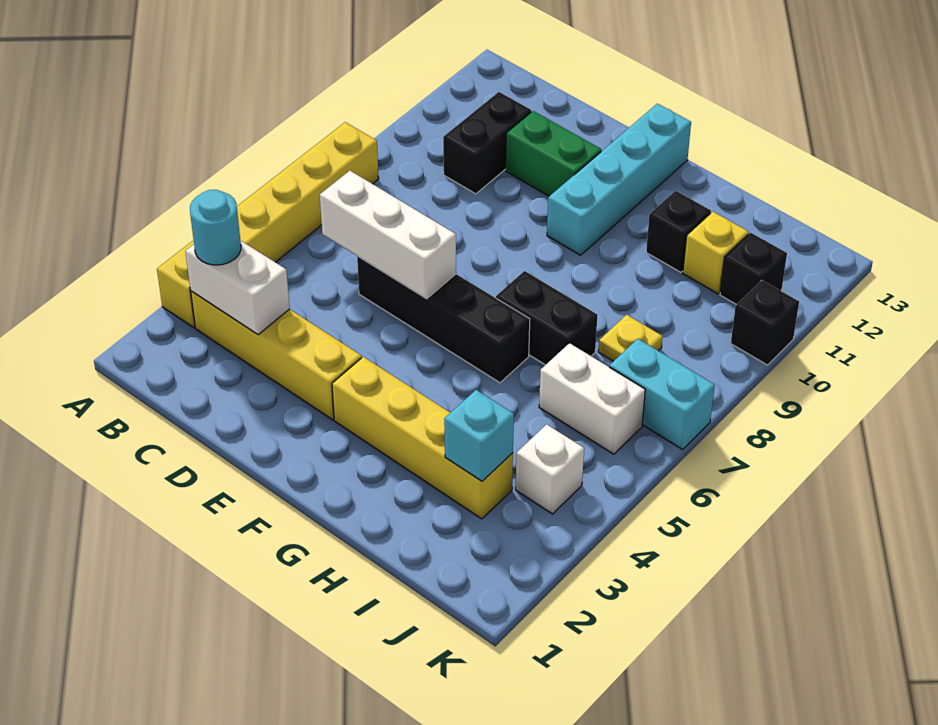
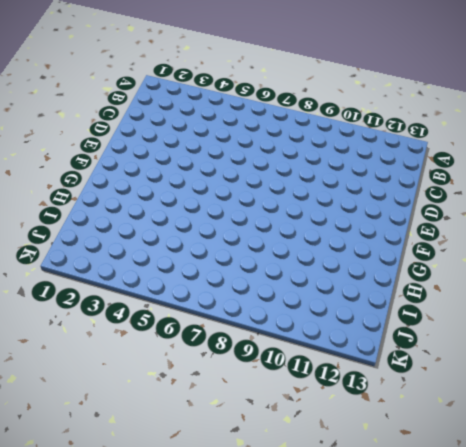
none -> yellow brick A3:A8 level 1
none -> yellow brick B3:E3 level 1
none -> black brick C10:C11 level 1

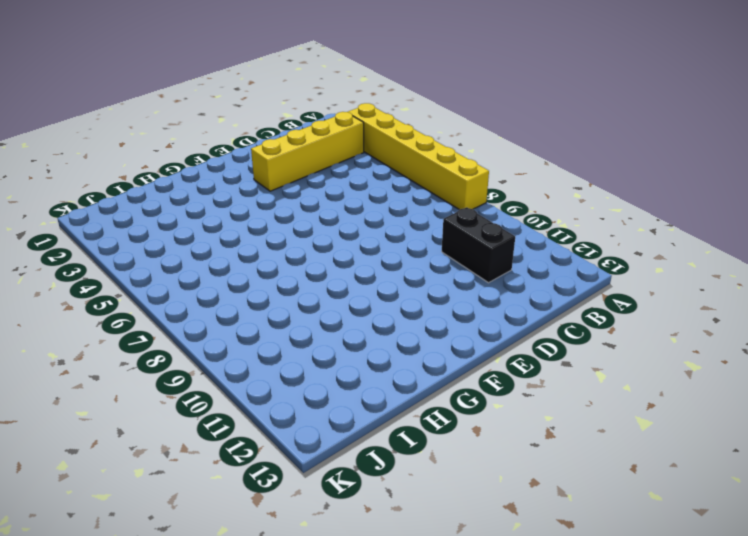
none -> black brick D6:G6 level 1
none -> green brick D11:E11 level 1
none -> yellow brick F3:I3 level 1

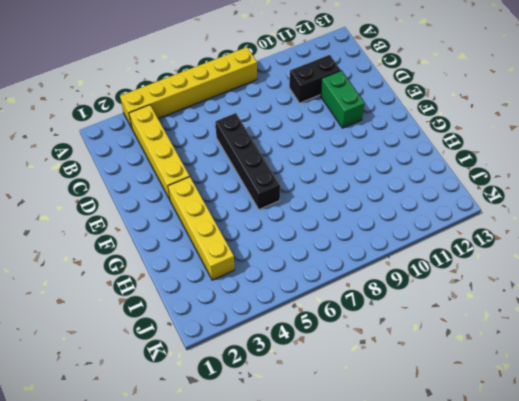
none -> cyan brick F10:F13 level 1
none -> black brick G7:H7 level 1
none -> black brick H11 level 1

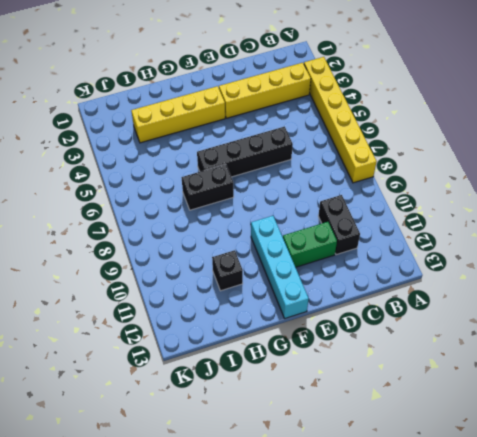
none -> white brick I6:J6 level 1
none -> yellow plate I8 level 1
none -> yellow brick I11 level 1

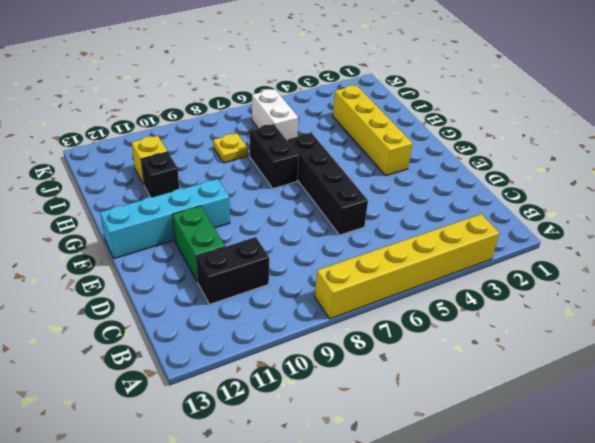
none -> yellow brick B3:E3 level 1
none -> white brick J4 level 1
none -> cyan brick J7:K7 level 1

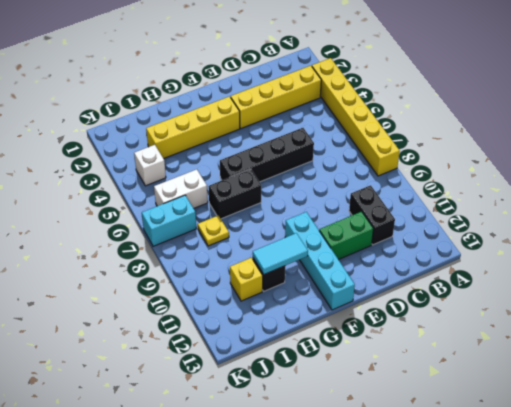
cyan tile G11:H11 level 2 -> none
none -> black brick J11 level 1
none -> black brick K10 level 1
none -> white brick B3:C3 level 2

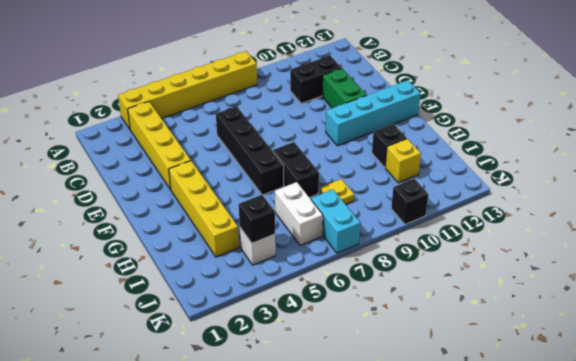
black brick J4 level 2 -> black brick J11 level 1
none -> white brick B3:C3 level 2
none -> white brick C6:E6 level 2
none -> cyan brick I3 level 2

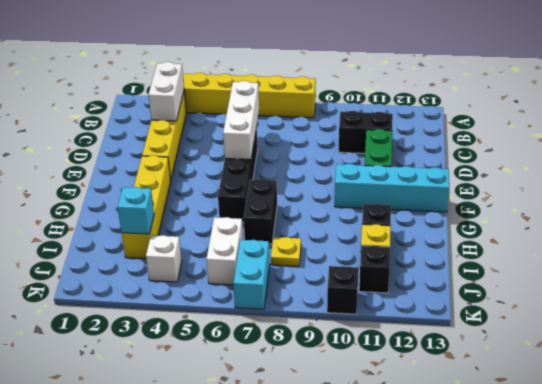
none -> cyan round brick B3 level 3

